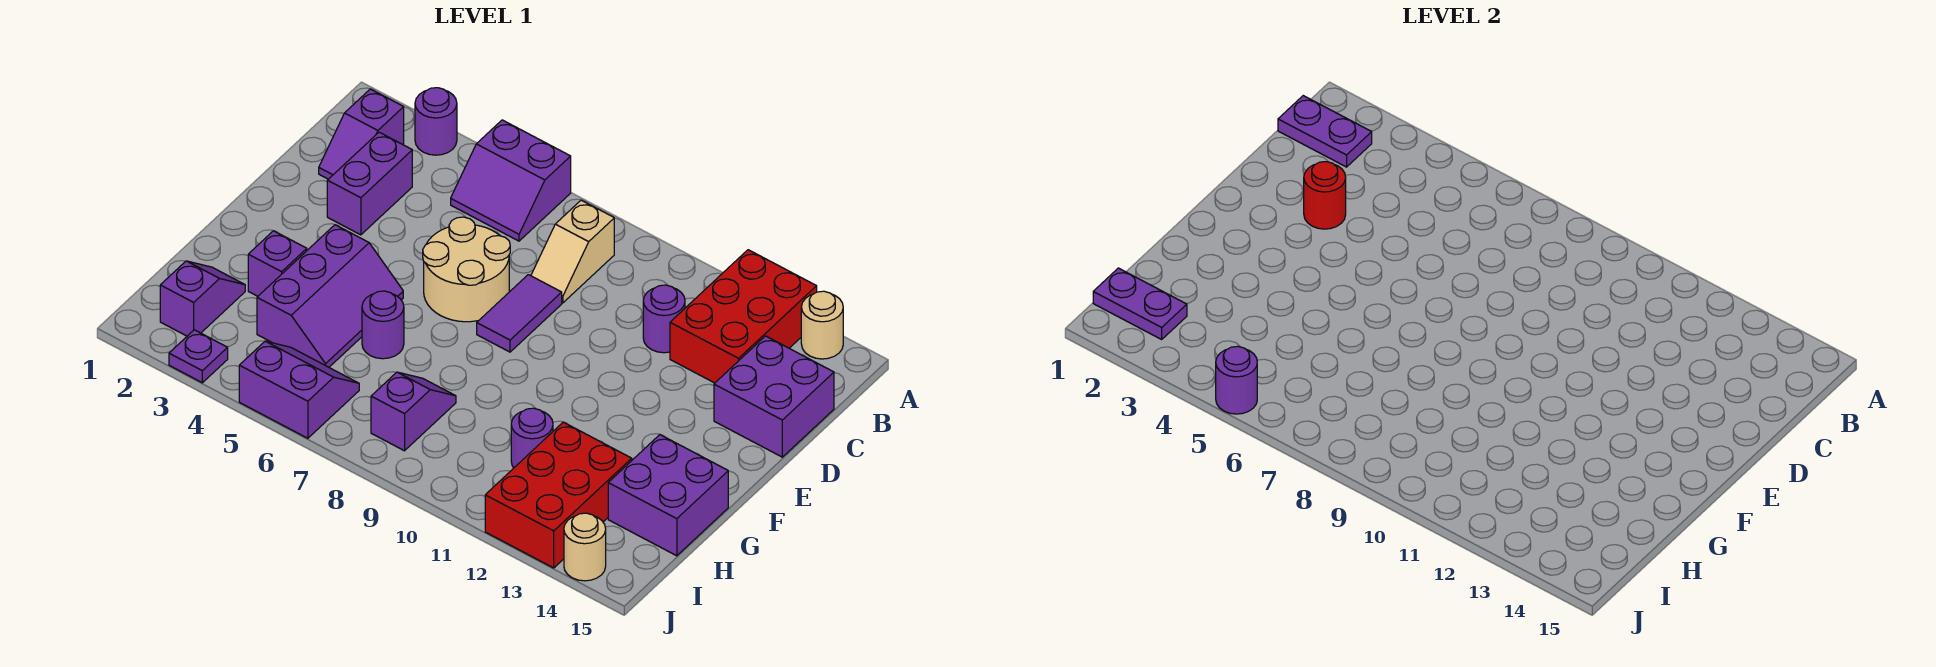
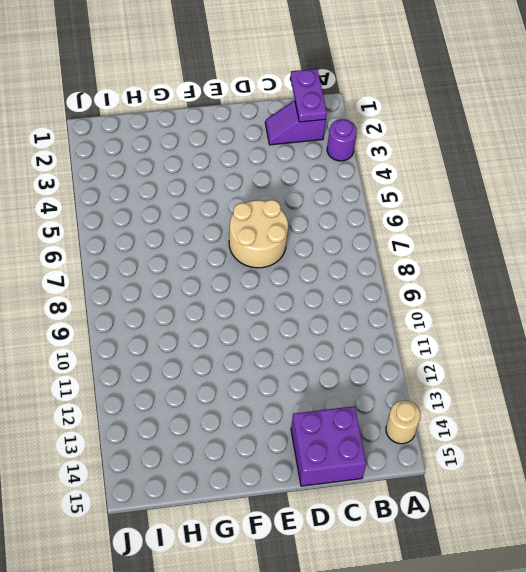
none -> purple slope A5:B6 level 1 top A
none -> red brick A12:C13 level 1
none -> tan slope B8:C8 level 1 top B

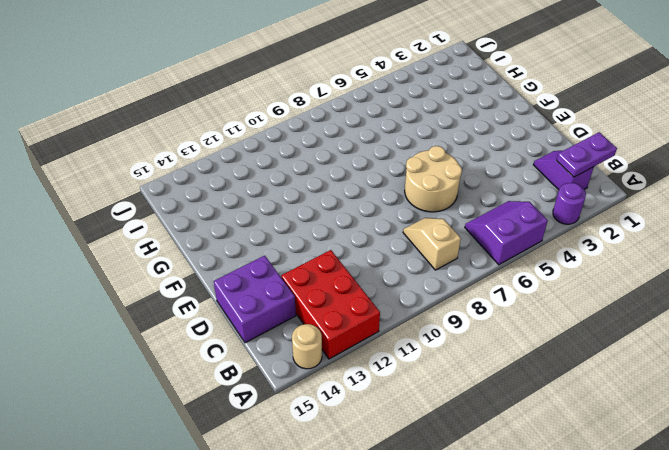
none -> purple brick C3:D3 level 1
none -> purple round brick C11 level 1
none -> purple tile D8:E8 level 1

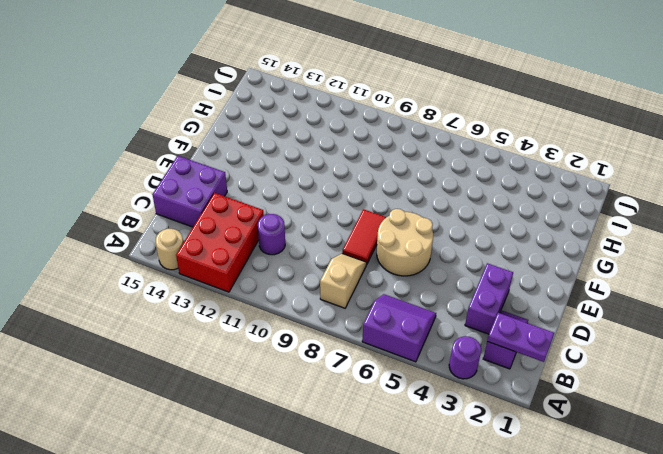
red tile D8:E8 level 1 -> purple tile D8:E8 level 1
none -> purple slope F4:H5 level 1 top 4
none -> purple brick G3 level 1
none -> purple round brick G6 level 1

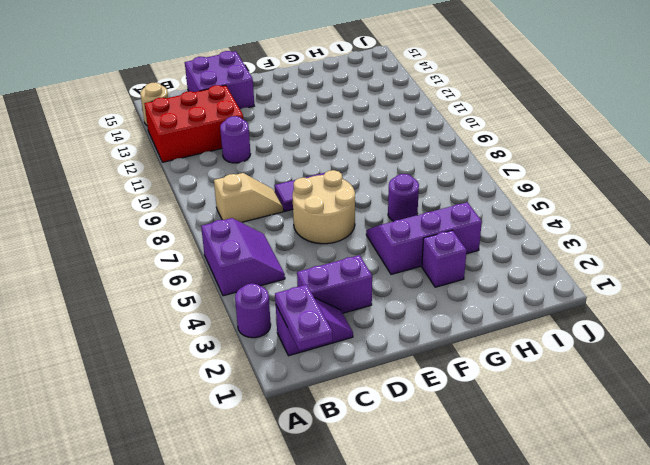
none -> purple brick G14:H15 level 1
none -> purple slope H2:I2 level 1 top I
none -> purple slope H8:I8 level 1 top I

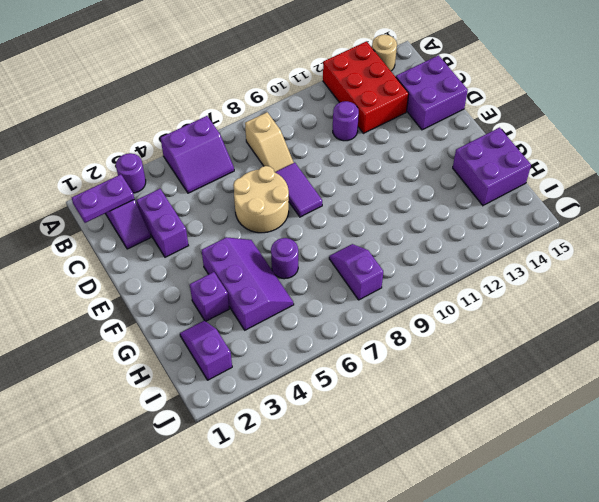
none -> purple round brick H11 level 1
none -> red brick H12:J13 level 1
none -> purple slope I5:J6 level 1 top J

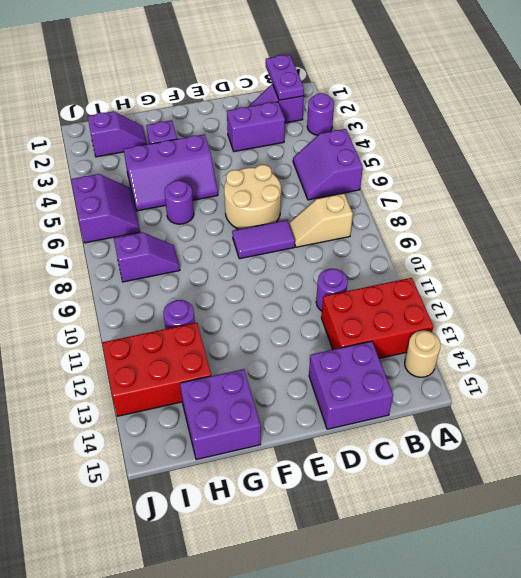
none -> purple plate J3 level 1
none -> tan round brick J14 level 1
none -> red round brick D3 level 2

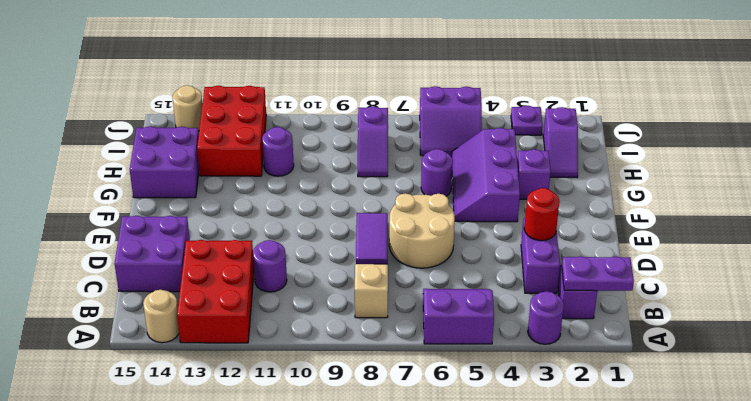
none -> purple plate I1:I2 level 2
none -> purple round brick J5 level 2

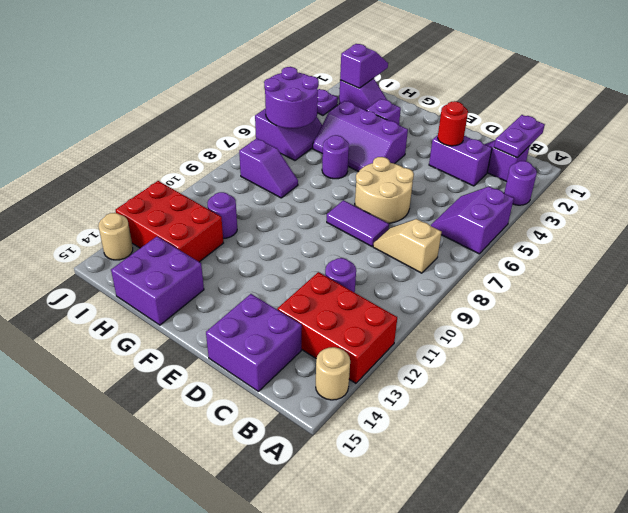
purple slope I1:I2 level 2 top 2 -> purple plate I1:I2 level 2
purple round brick I5:J6 level 2 -> purple round brick J5 level 2

